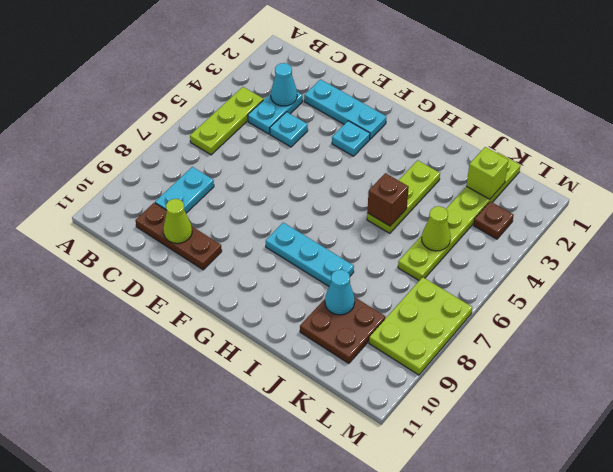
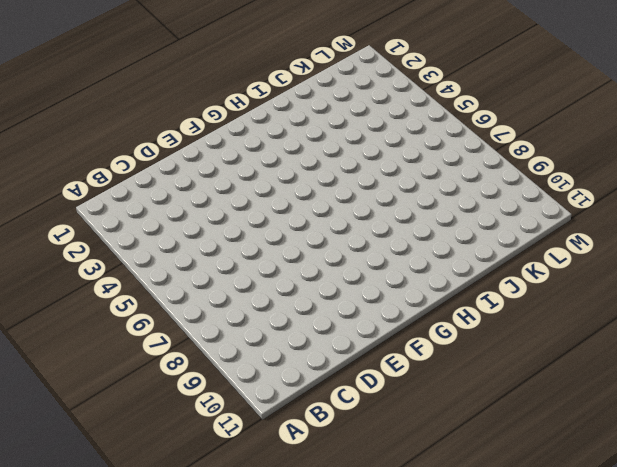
none -> lime plate B4:B6 level 1
none -> cyan plate C3:C4 level 1
none -> cyan plate C8:C9 level 1

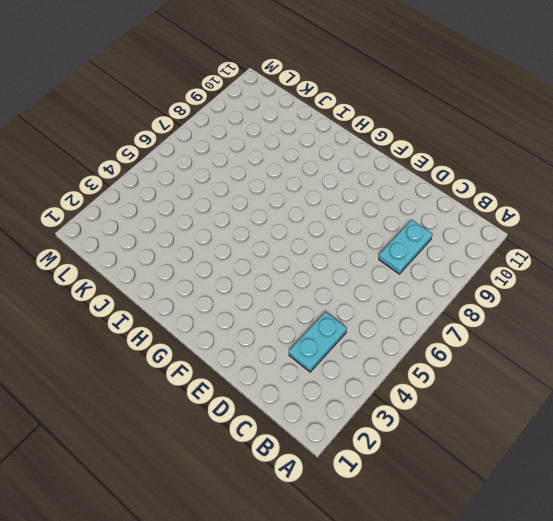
none -> lime plate B4:B6 level 1
none -> brown plate C10:E10 level 1
none -> cyan plate D2:F2 level 1

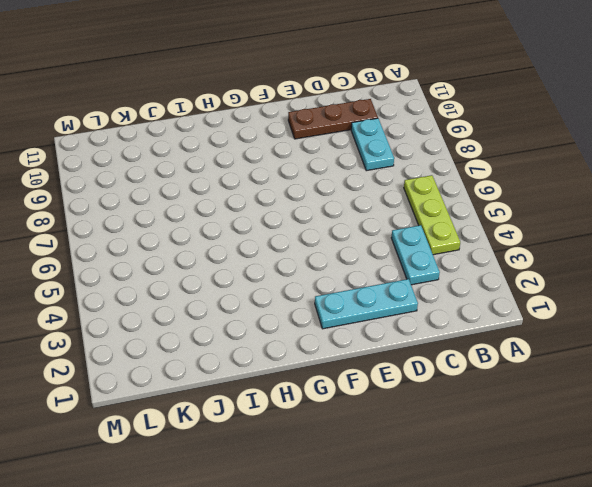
none -> cyan plate D4 level 1
none -> cyan plate F3 level 1
none -> cyan plate G8:I8 level 1

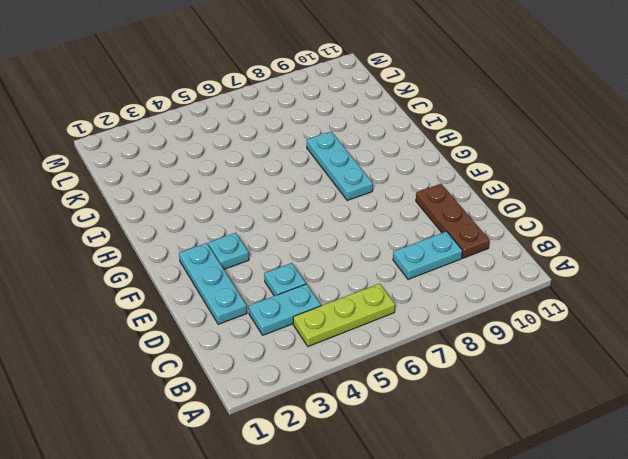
none -> lime plate I3:I5 level 1
none -> brown plate J9:K10 level 1
none -> lime plate K1:K6 level 1

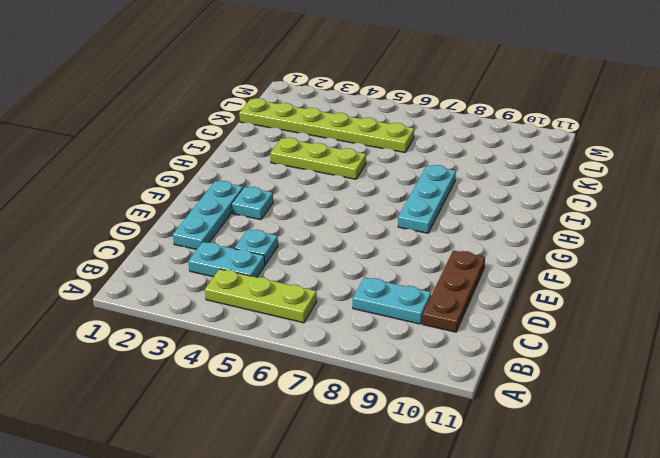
none -> brown plate J9:K10 level 1
none -> brown plate L3 level 1
none -> lime plate L7:M9 level 1

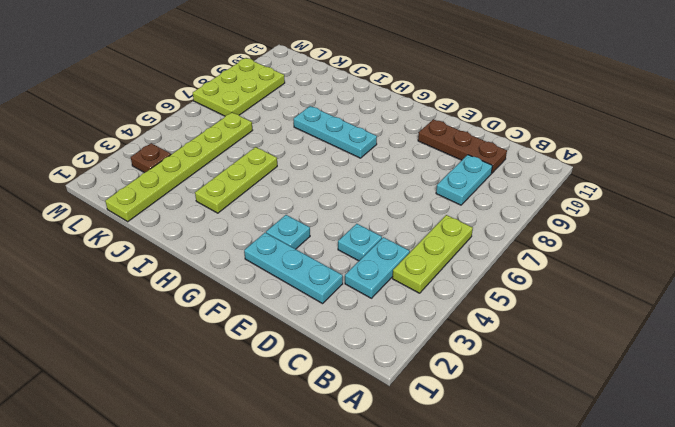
none -> brown plate J9:K10 level 1
none -> cyan cone C3 level 2
none -> lime cone D10 level 2

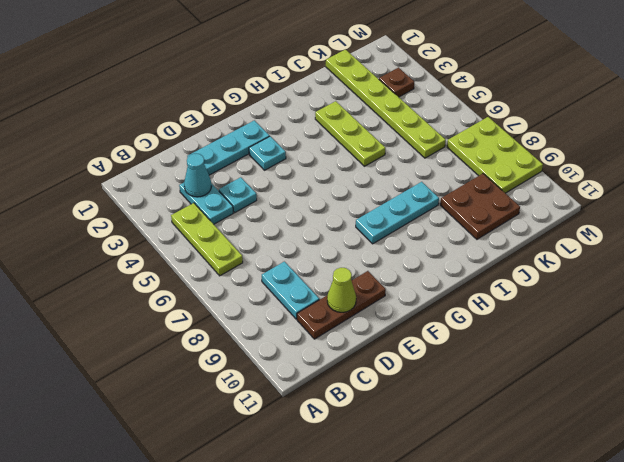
none -> brown brick I5 level 2
none -> cyan cone J9 level 2
none -> lime brick K2 level 2

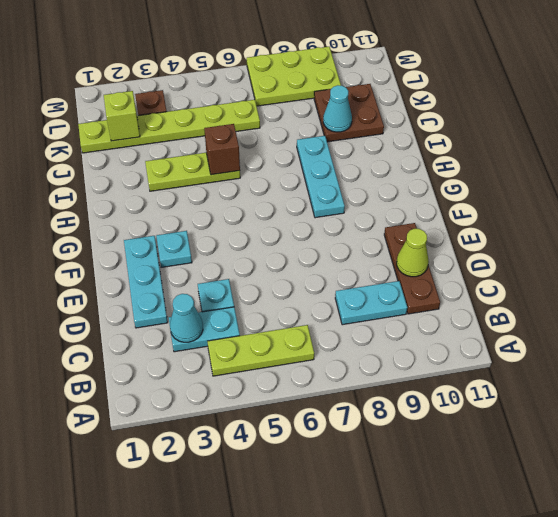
none -> lime cone K5 level 2

